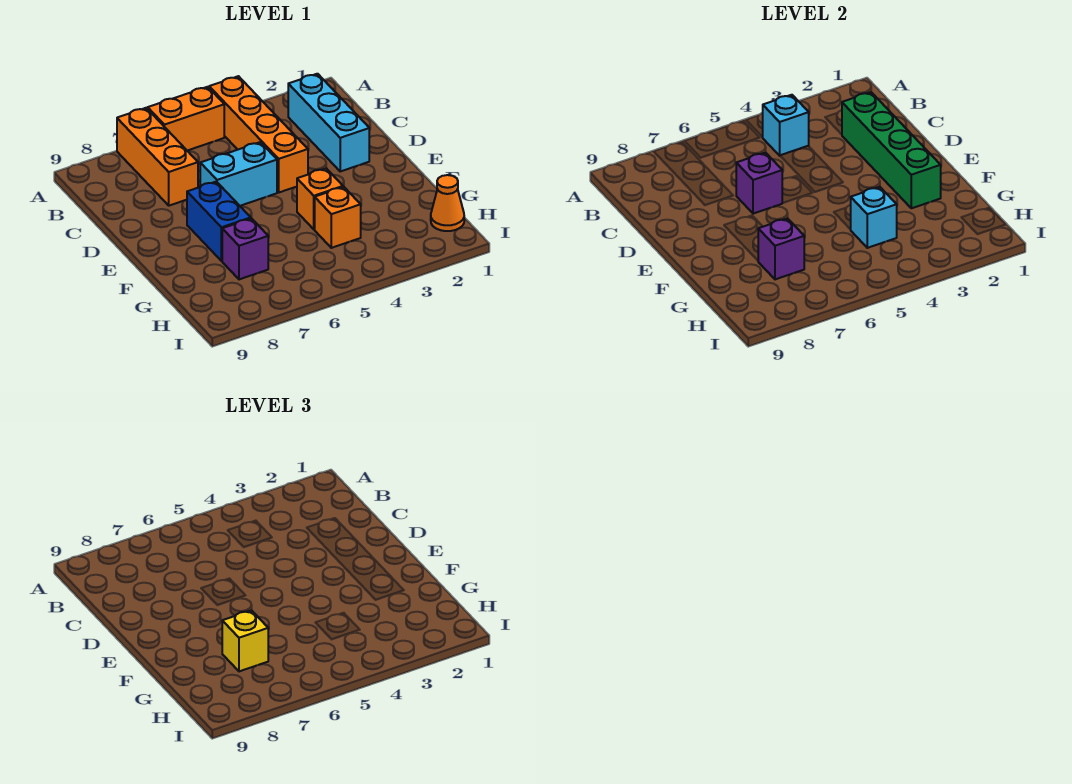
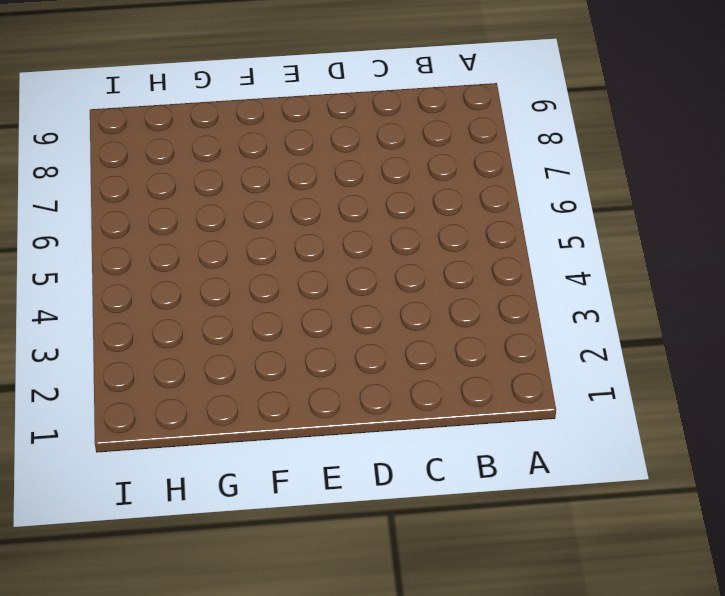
none -> orange brick A4:D4 level 1
none -> orange brick A5:A6 level 1
none -> orange brick A7:C7 level 1

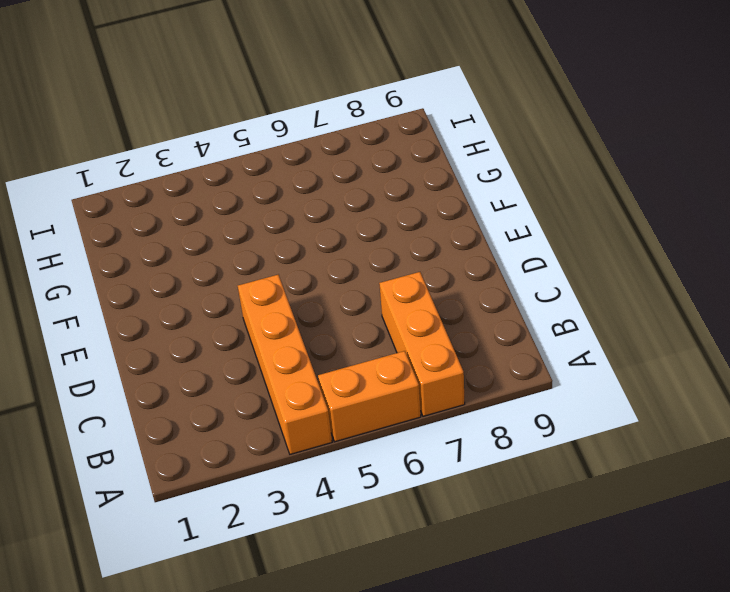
none -> cyan brick B2:D2 level 1
none -> cyan brick D5:D6 level 1
none -> blue brick E7:F7 level 1

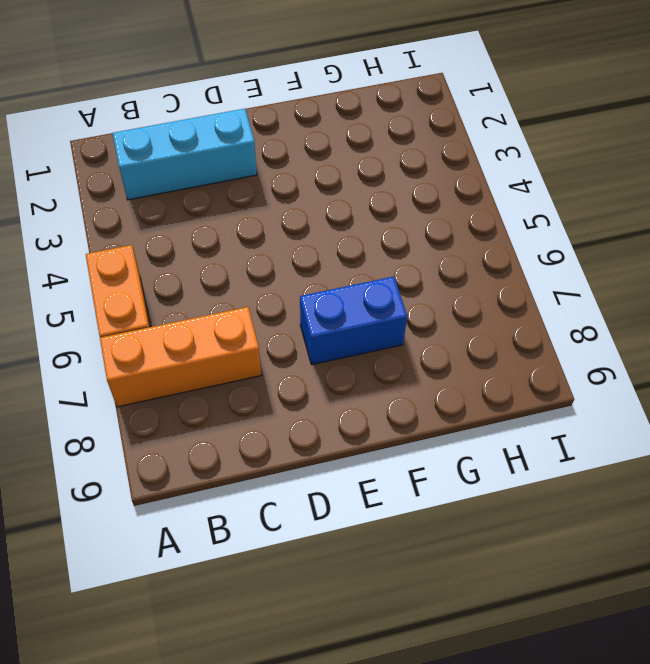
none -> orange brick A4:D4 level 1
none -> cyan brick D5:D6 level 1
none -> orange brick F4 level 1

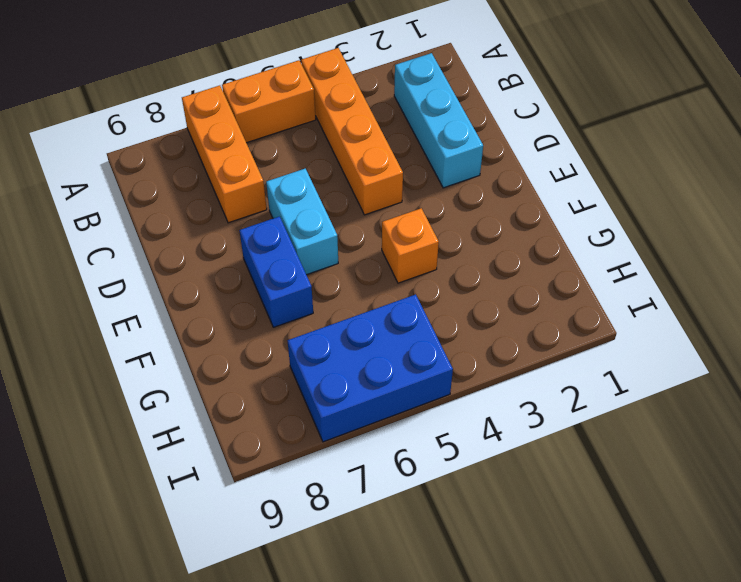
cyan brick D6:E6 level 1 -> cyan brick D5:D6 level 1
blue brick H5:I7 level 1 -> none
none -> orange brick G4 level 1
none -> purple brick G7 level 1
none -> orange cone H1 level 1

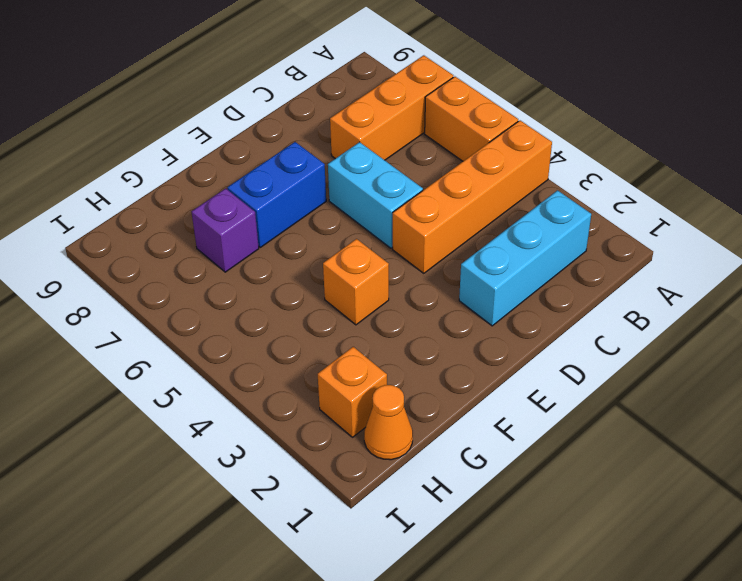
orange brick H2 level 1 -> orange brick G4 level 1
none -> cyan brick B4 level 2
none -> green brick C2:F2 level 2
none -> purple brick D6 level 2

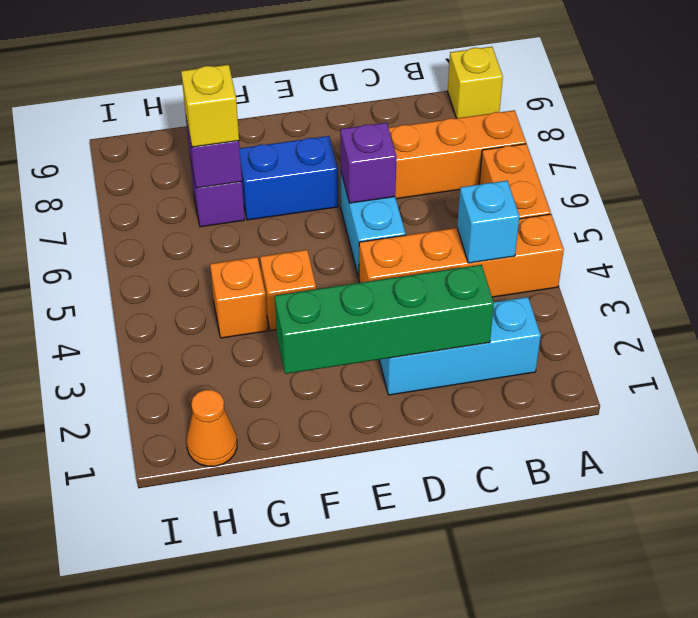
yellow brick A9 level 1 -> none
none -> cyan brick G4 level 2

